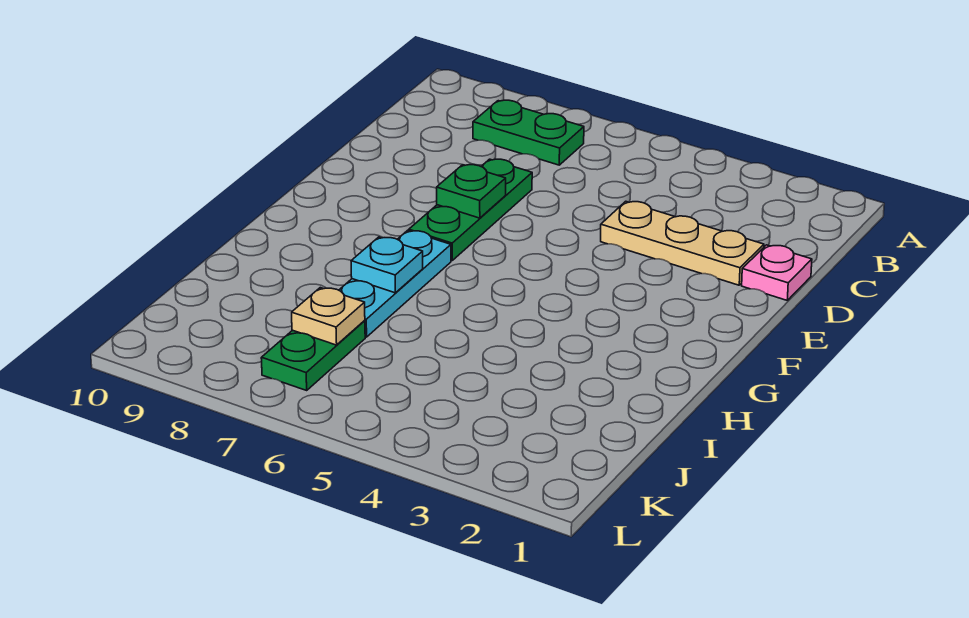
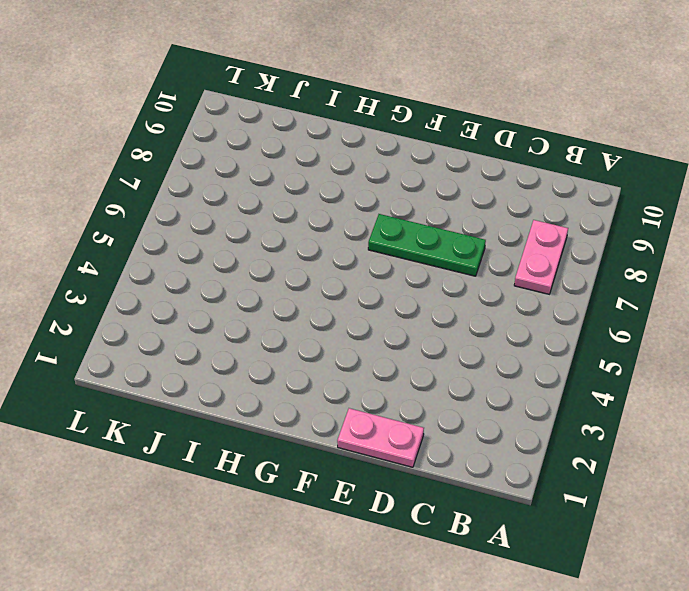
pink plate B7:B8 level 1 -> green plate B7:B8 level 1
pink plate D1:E1 level 1 -> pink plate D1 level 1
none -> tan plate D2:D4 level 1
none -> cyan plate G7:I7 level 1

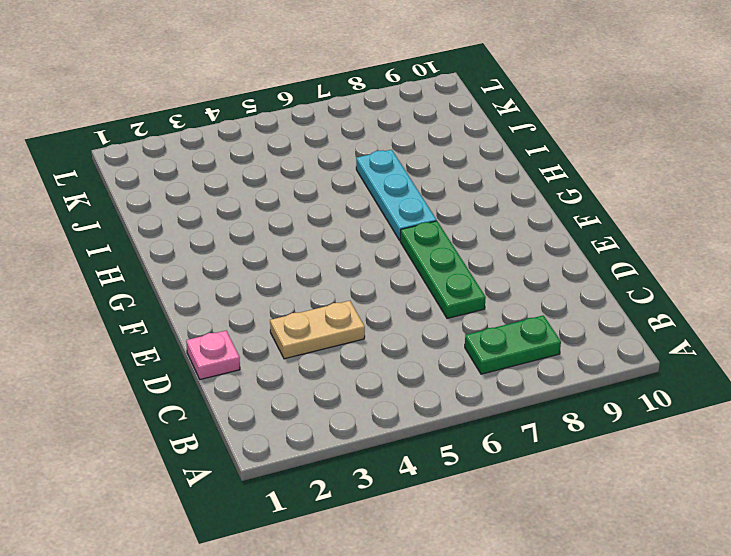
tan plate D3:D4 level 1 -> tan plate D2:D4 level 1
none -> green plate J7:K7 level 1
none -> green plate E7 level 2

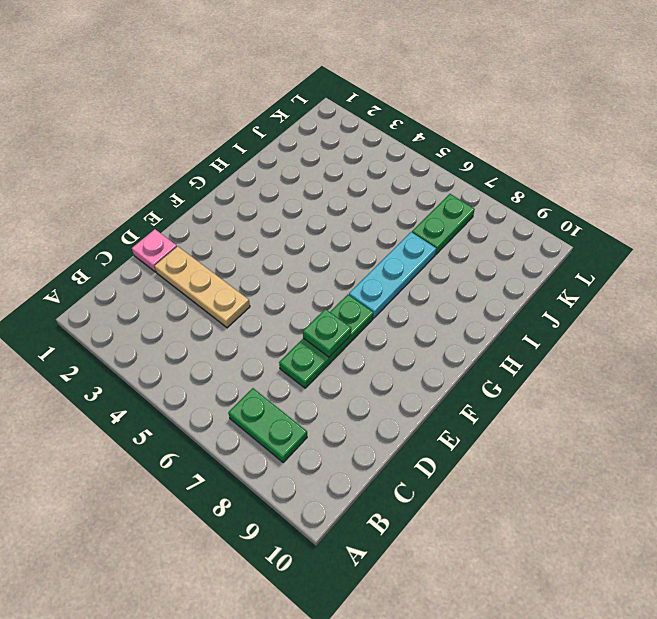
none -> cyan plate H7 level 2
none -> tan plate J7 level 2

